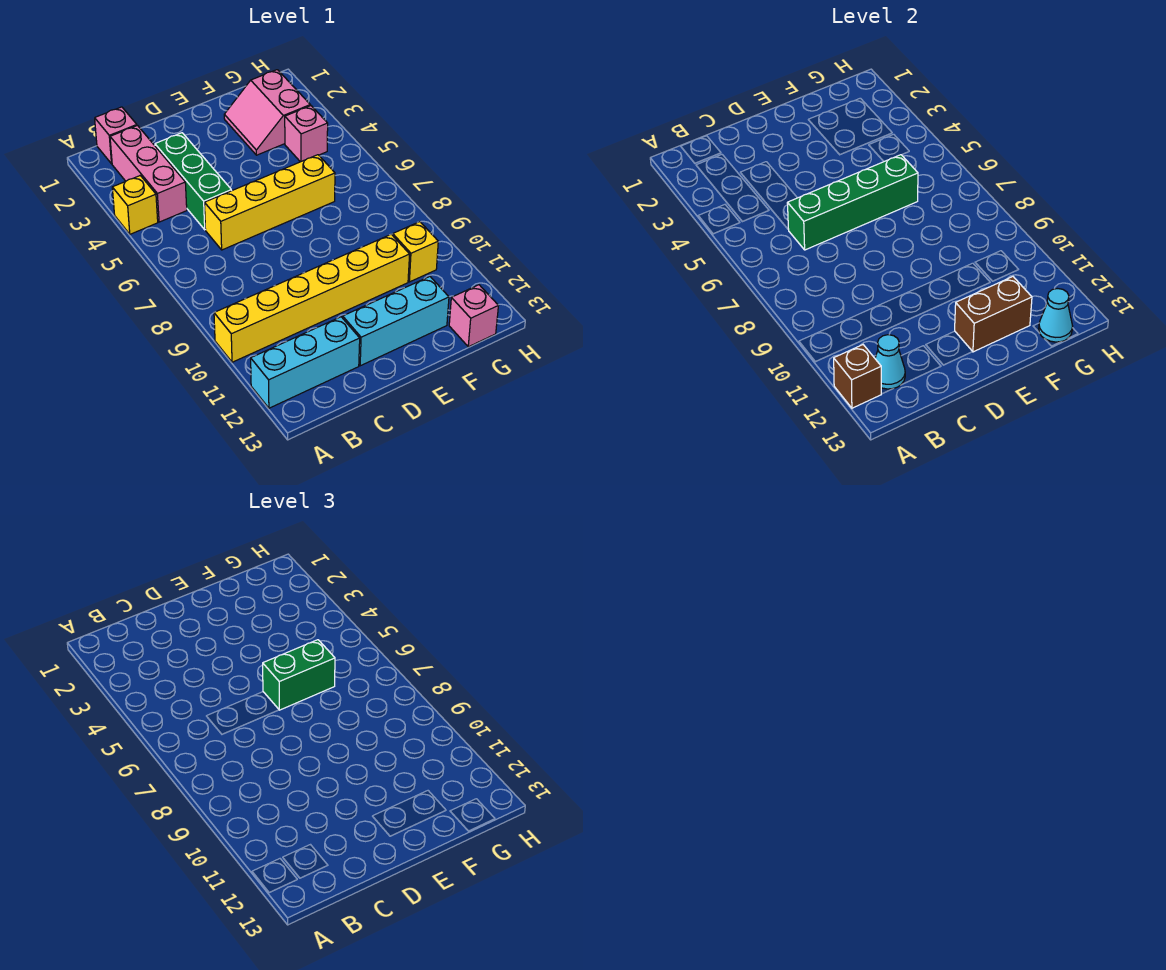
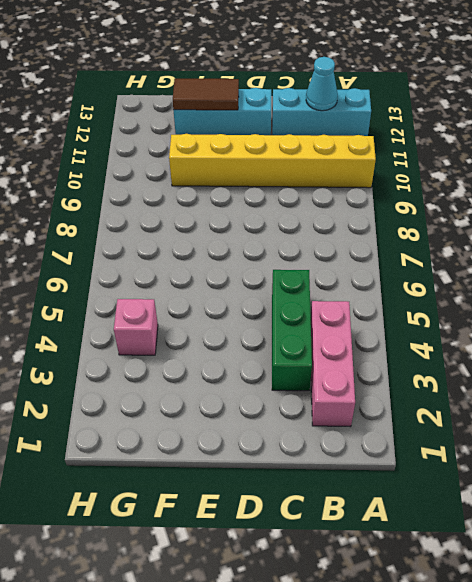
brown tile E12:F12 level 2 -> brown brick E12:F12 level 2
none -> yellow brick A4 level 1
none -> pink brick B1 level 1
none -> yellow brick C6:F6 level 1

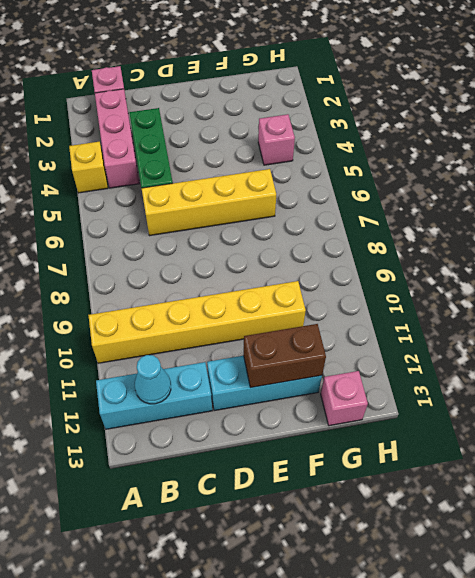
none -> pink slope F2:G3 level 1 top G
none -> yellow brick G10 level 1
none -> brown brick A12 level 2

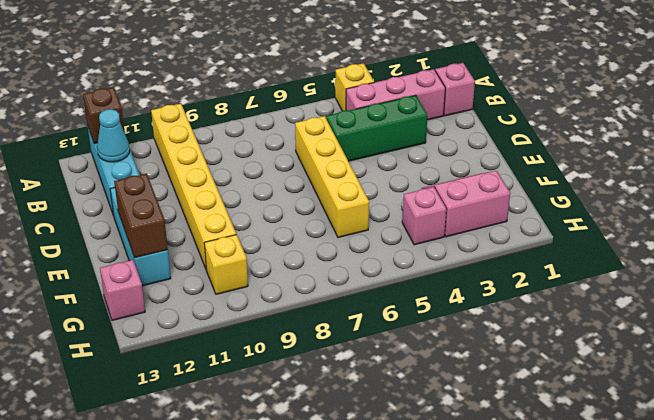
none -> green brick C6:F6 level 2
none -> cyan cone G13 level 2
none -> green brick E6:F6 level 3

